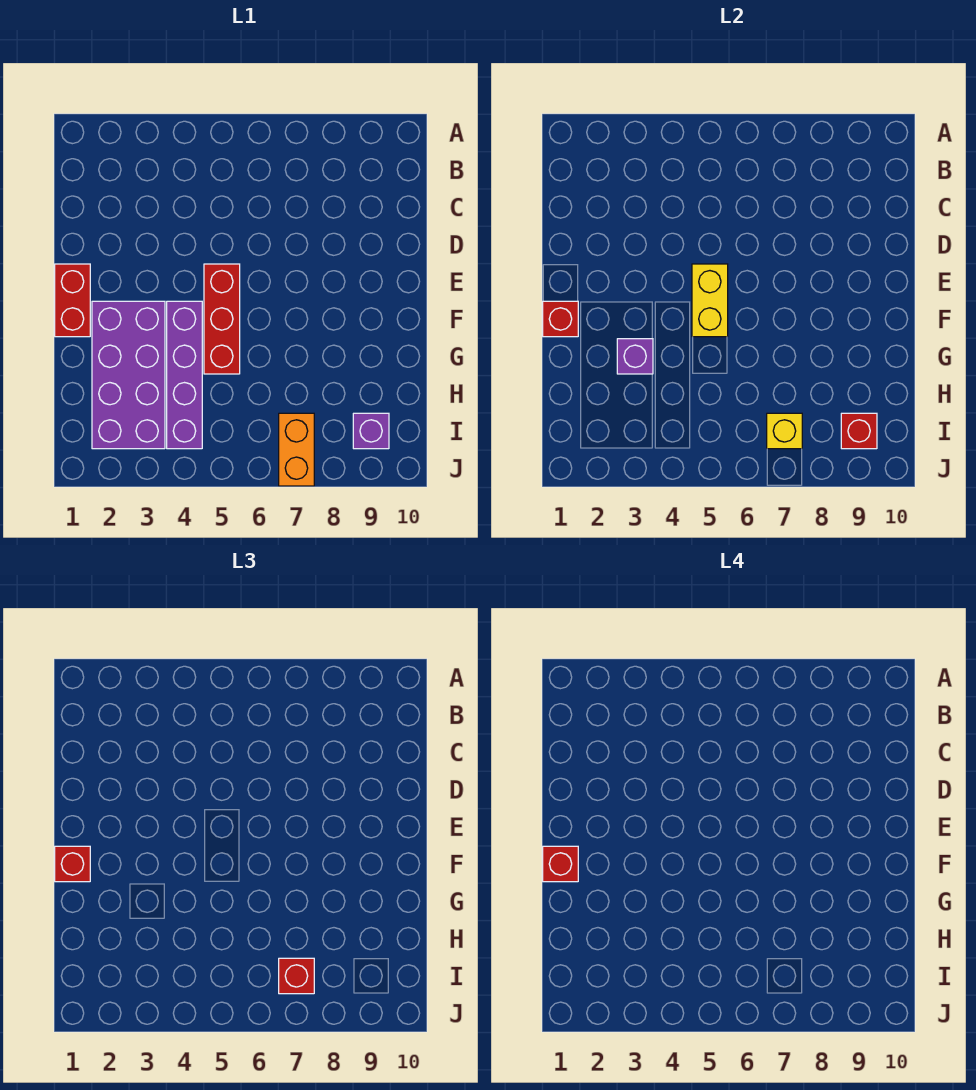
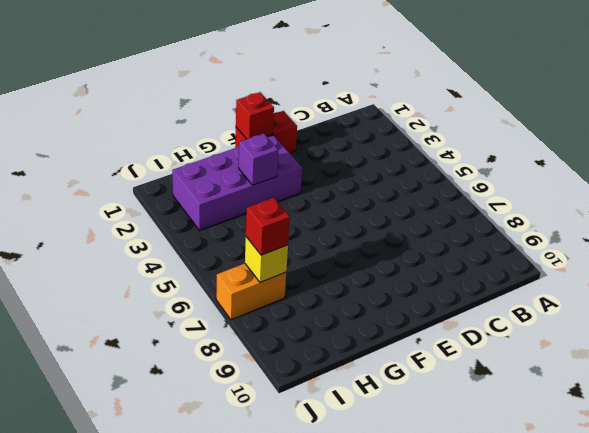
none -> red brick E5:G5 level 1
none -> purple brick F4:I4 level 1
none -> purple brick I9 level 1

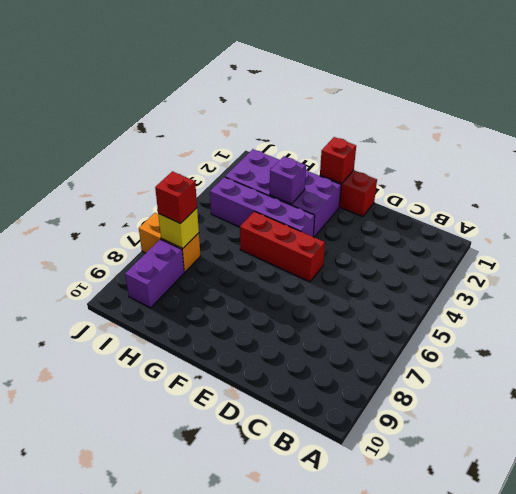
purple brick I8:I9 level 1 -> purple brick I9 level 1
none -> yellow brick E5:F5 level 2
none -> red brick I9 level 2
none -> red brick F1 level 3

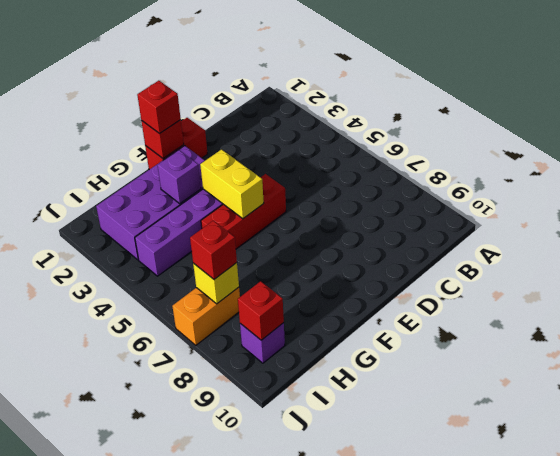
yellow brick F4:F5 level 2 -> yellow brick E5:F5 level 2
none -> red brick F1 level 4

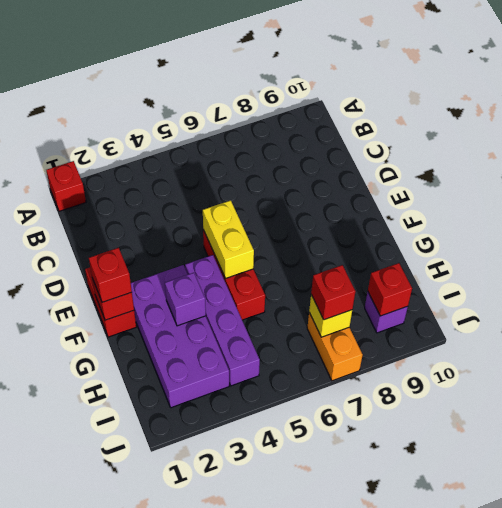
red brick A1 level 1 -> red brick F1 level 4

